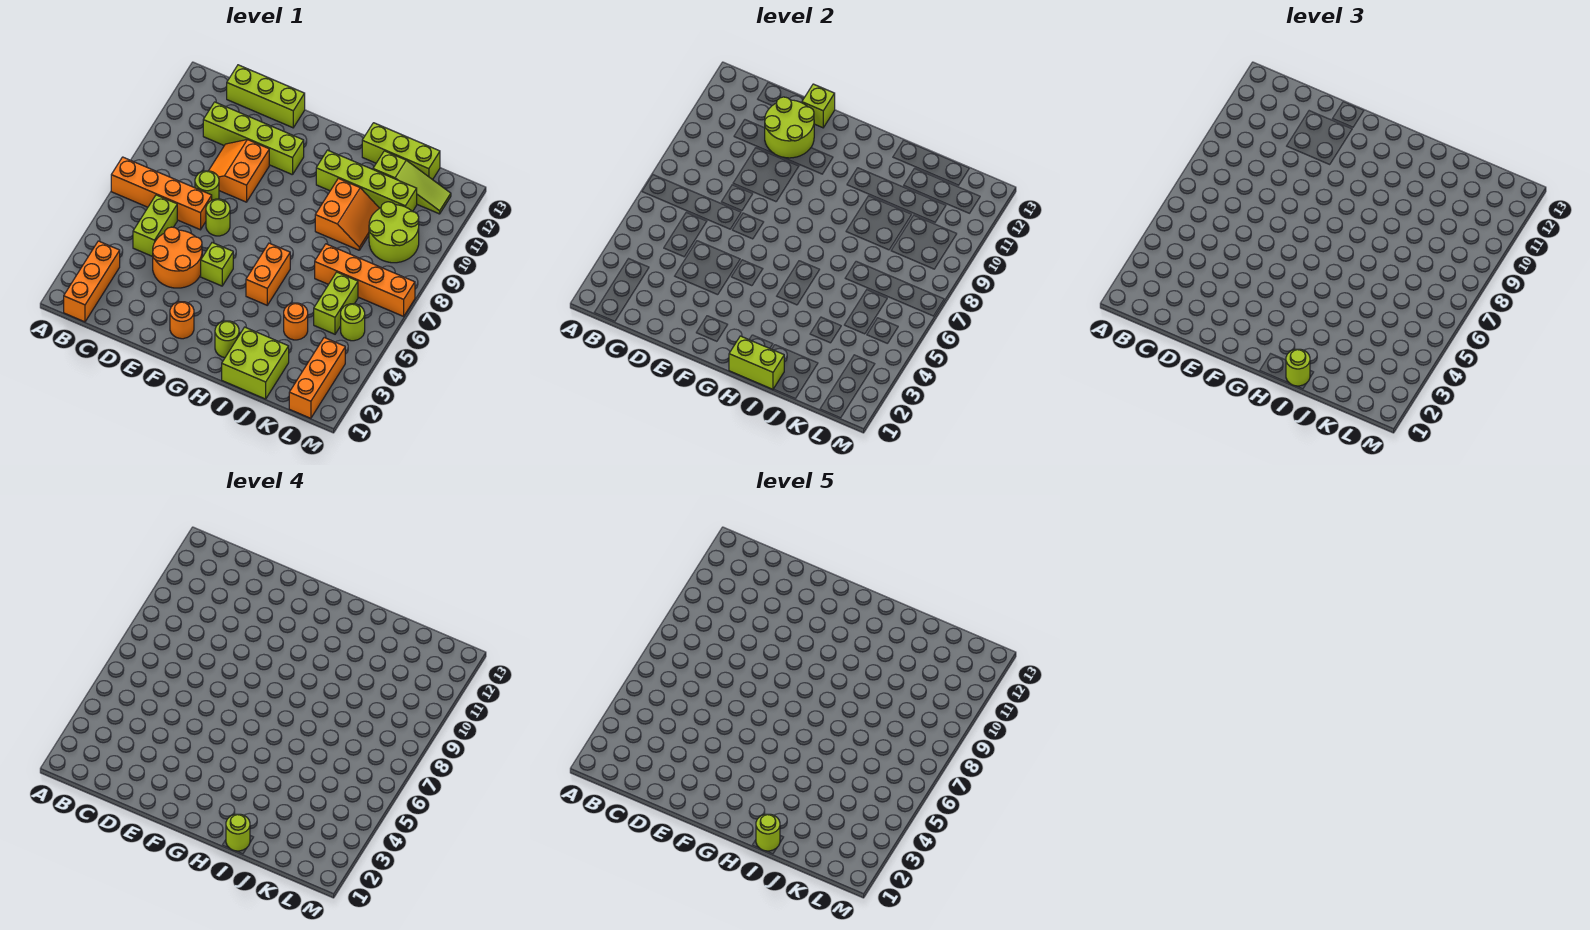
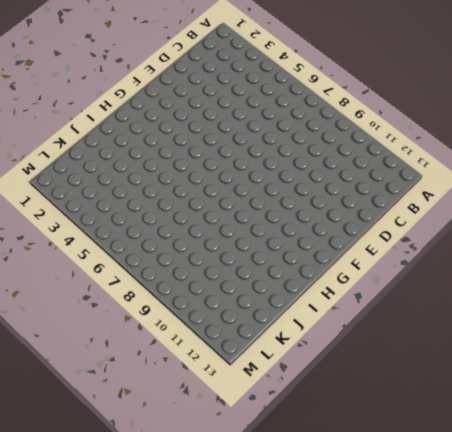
none -> orange brick A7:D7 level 1
none -> orange brick B1:B3 level 1
none -> lime brick C5:C6 level 1
none -> lime brick C11:F11 level 1

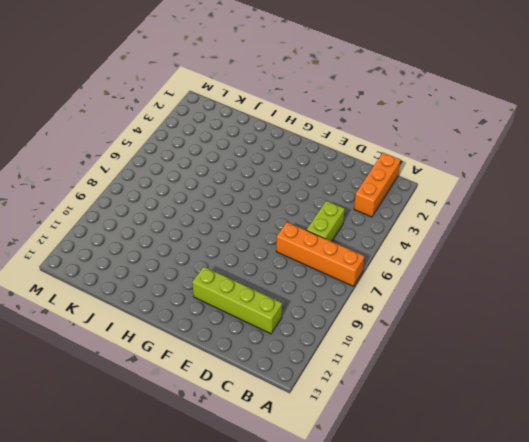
none -> lime brick C13:E13 level 1
none -> orange round brick D4:E5 level 1
none -> lime round brick D8 level 1
none -> orange slope D9:E10 level 1 top E

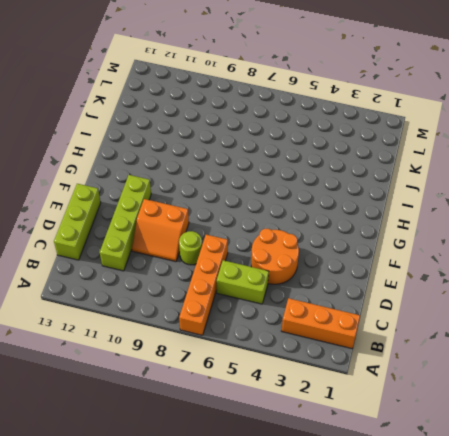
none -> lime round brick E7 level 1
none -> orange round brick F2 level 1
none -> lime brick F5 level 1
none -> lime round brick H2 level 1

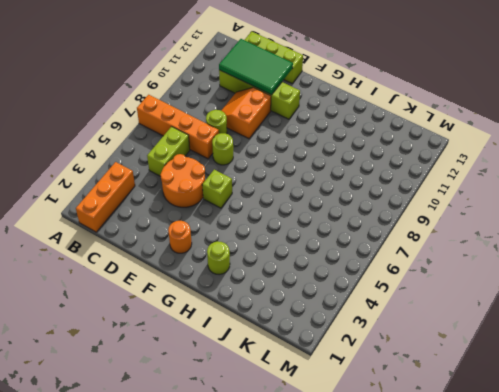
green tile C11:E12 level 2 -> lime round brick D11:E12 level 2
none -> orange brick H5:H6 level 1
none -> lime brick H11:K11 level 1
none -> lime brick I1:J2 level 1
none -> orange slope I9:J10 level 1 top I

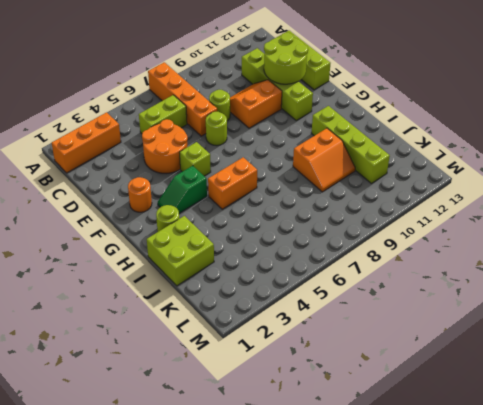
green slope G3:G4 level 1 top 4 -> none
none -> lime brick I13:K13 level 1
none -> orange round brick J4 level 1
none -> orange brick J7:M7 level 1
none -> lime slope J12:L12 level 1 top J

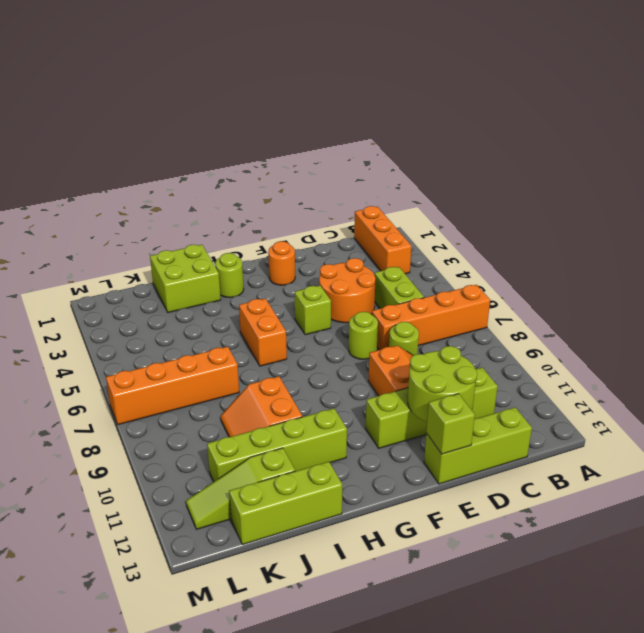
none -> orange round brick J4 level 1
none -> lime brick K5:K6 level 1
none -> lime round brick K9:L10 level 1
none -> orange brick L1:L3 level 1

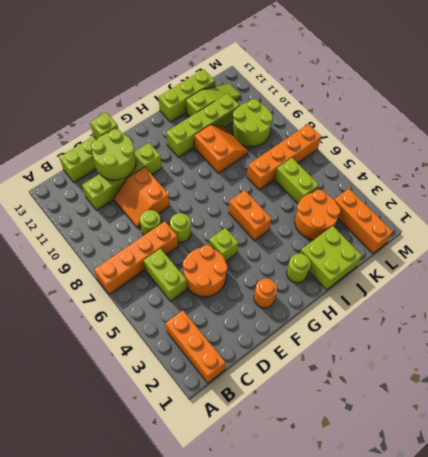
orange round brick J3:K4 level 1 -> orange round brick J4 level 1
none -> lime round brick L5 level 1
none -> lime brick H1:I1 level 2
none -> lime round brick I1 level 3
none -> lime round brick I1 level 4

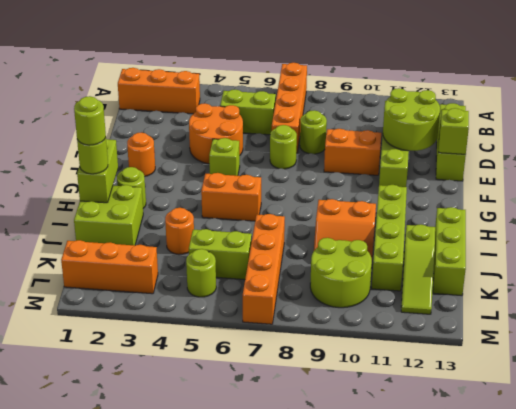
none -> lime round brick I1 level 5

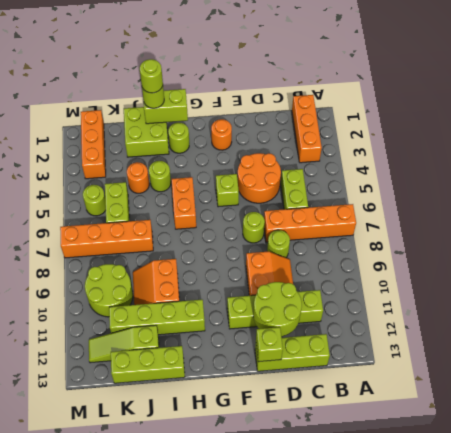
lime round brick I4 level 1 -> lime round brick I1 level 5

